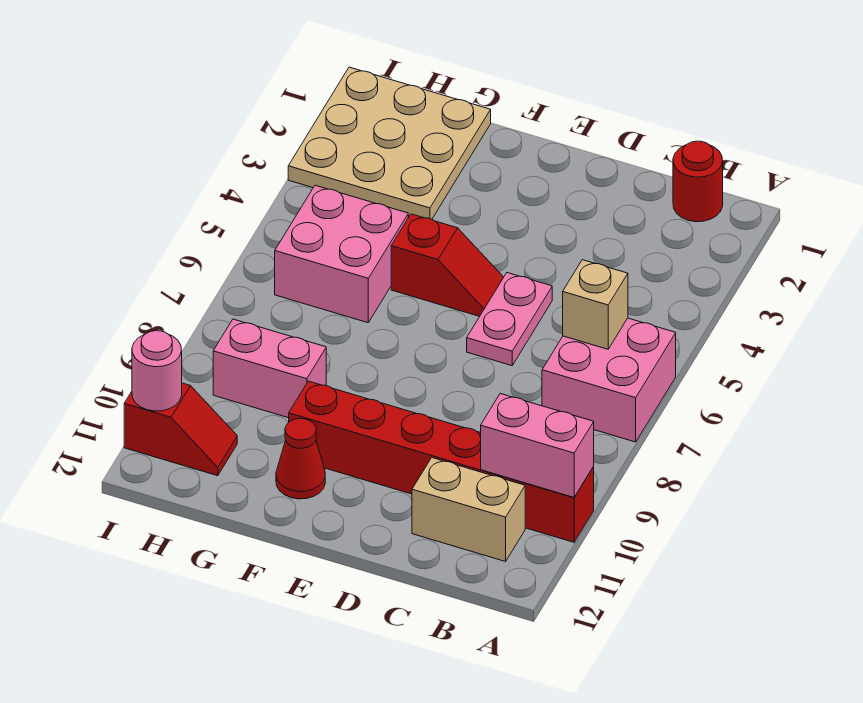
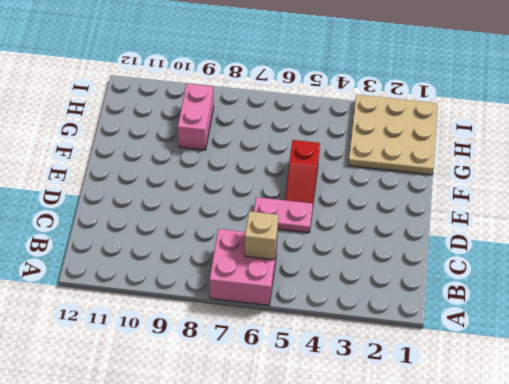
none -> red brick A10:F10 level 1
none -> red round brick B1 level 1
none -> tan brick B11:C11 level 1

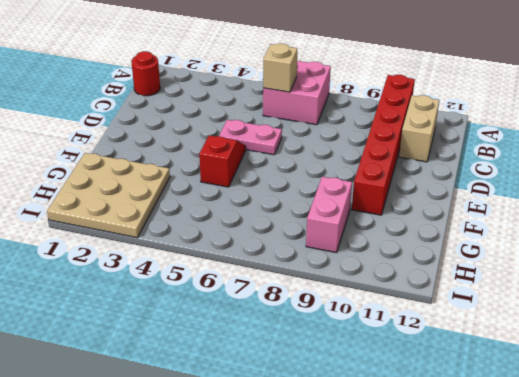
none -> red cone F11 level 1
none -> pink brick G5:H6 level 1
none -> red slope H11:I11 level 1 top I

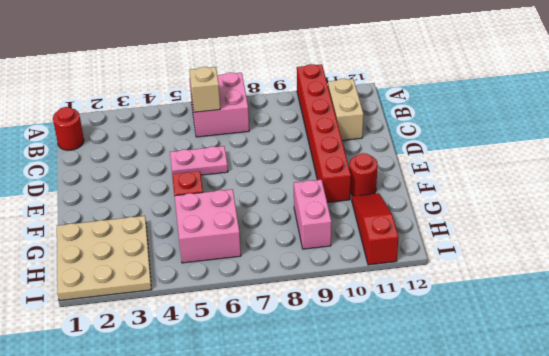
red round brick F11 level 1 -> red cone F11 level 1
red slope G11:I11 level 1 top I -> red slope H11:I11 level 1 top I
none -> pink brick A10:B10 level 2
none -> pink round brick I11 level 2

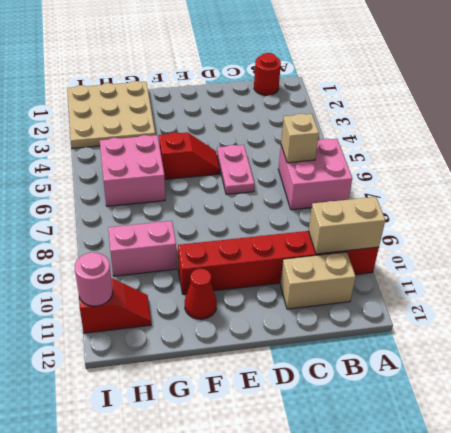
tan brick A10:B10 level 2 -> pink brick A10:B10 level 2

